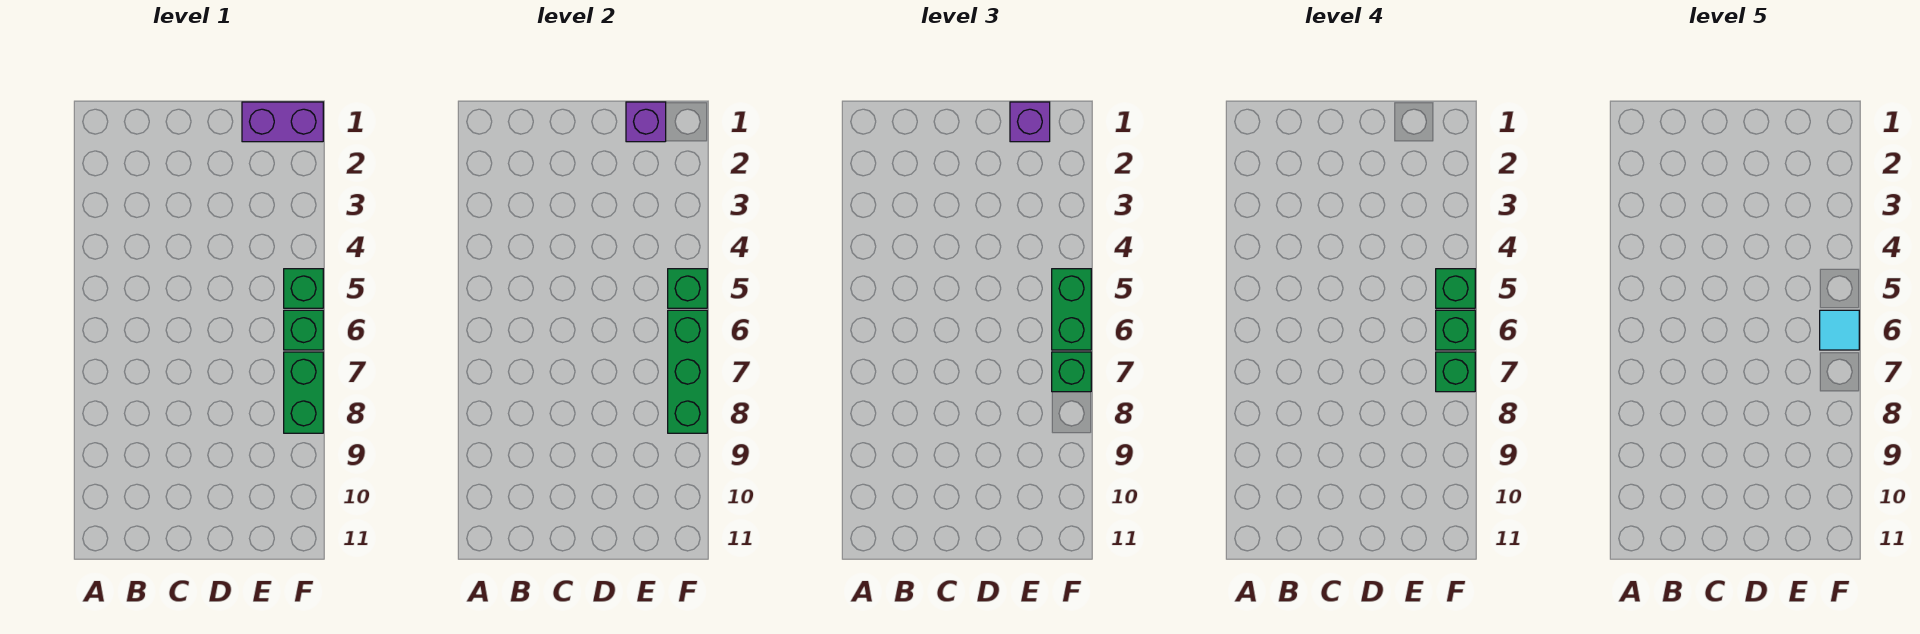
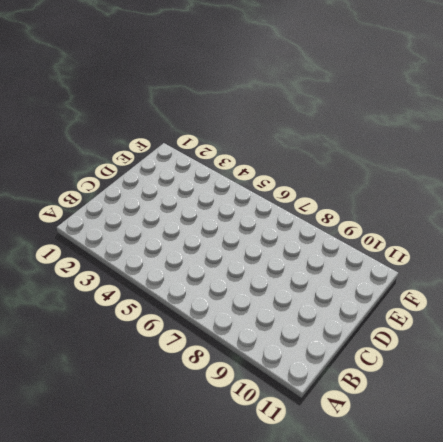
none -> purple brick E1:F1 level 1
none -> green brick F5 level 1
none -> green brick F6 level 1

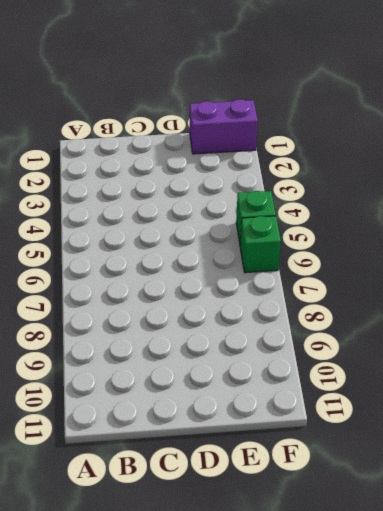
none -> green brick F7:F8 level 1
none -> purple brick E1 level 2
none -> green brick F5 level 2

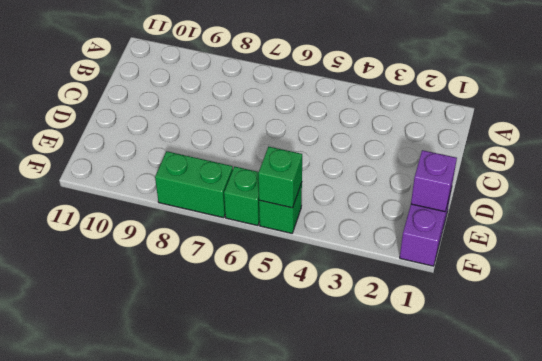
none -> green brick F6:F8 level 2
none -> purple brick E1 level 3
none -> green brick F5:F6 level 3

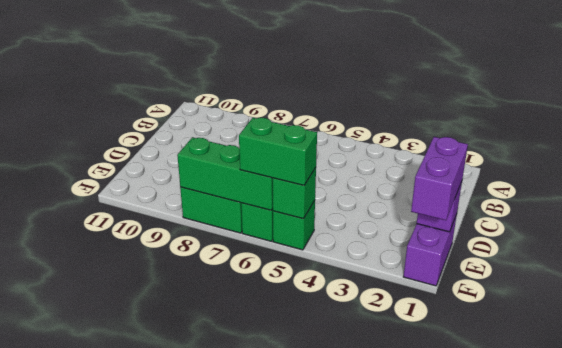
purple brick E1:F1 level 3 -> purple brick E1 level 3
none -> green brick F7 level 3
none -> green brick F5 level 4
none -> green brick F6 level 4

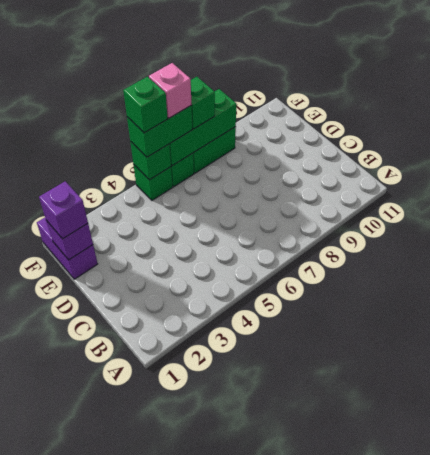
pink brick F6 level 4 -> green brick F6 level 4
none -> green brick F7 level 4
none -> cyan tile F6 level 5

